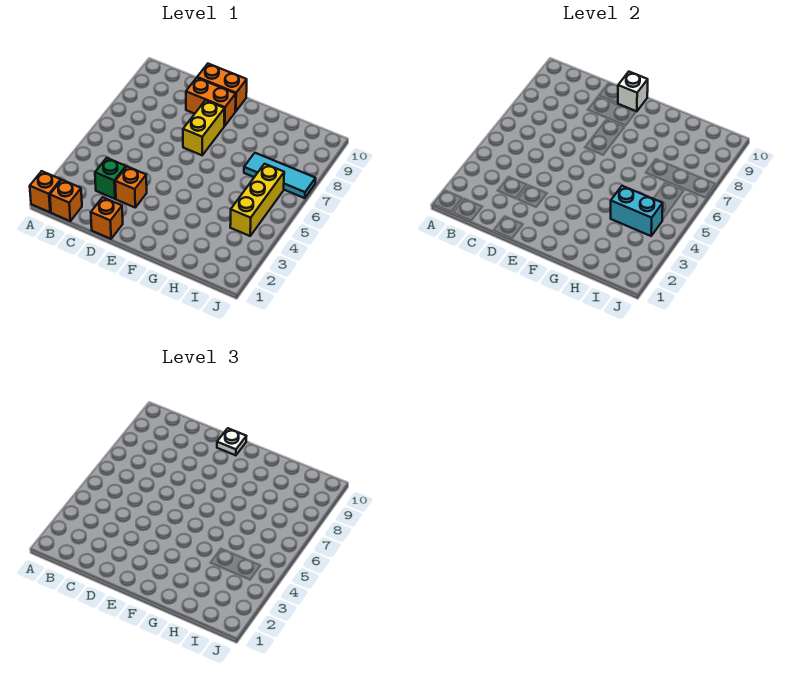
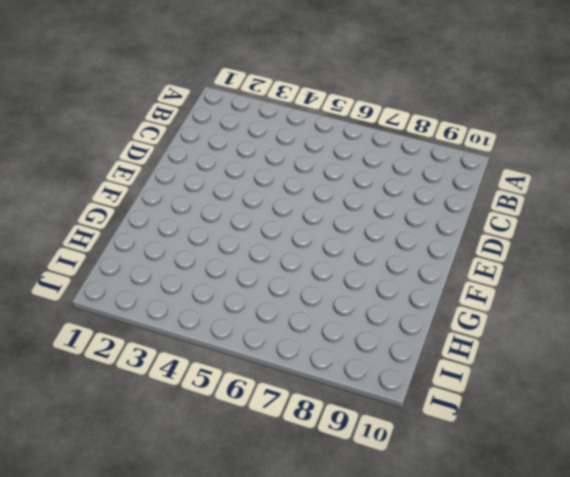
none -> orange brick A1 level 1
none -> orange brick B1 level 1
none -> green brick C3 level 1

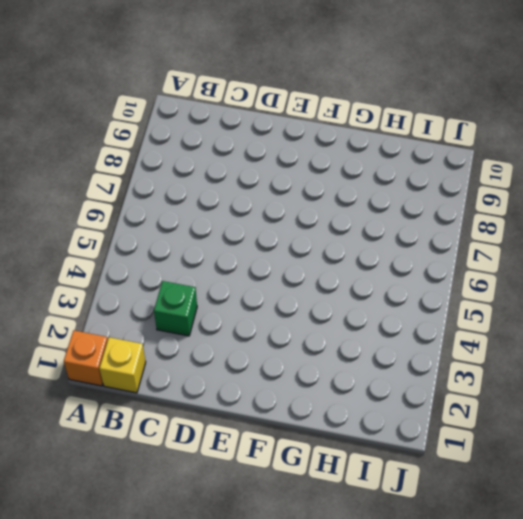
yellow brick B1 level 1 -> orange brick B1 level 1
none -> orange brick D1 level 1
none -> orange brick D3 level 1
none -> orange brick D9:E9 level 1

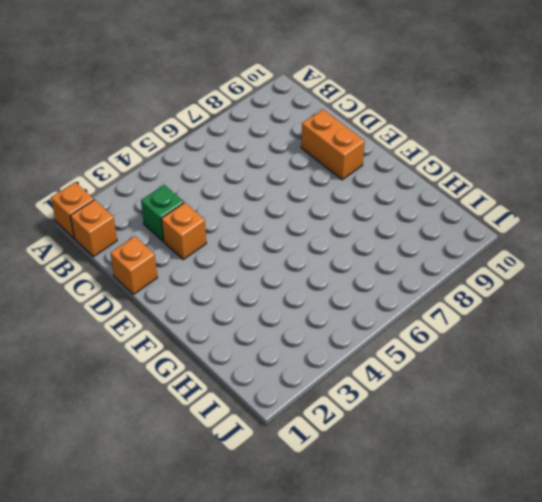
none -> orange brick D10:E10 level 1
none -> yellow brick E7:E8 level 1
none -> cyan tile H7:J7 level 1

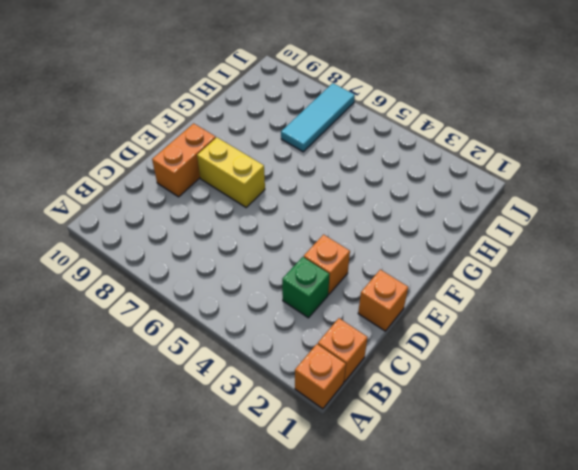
none -> orange brick D10:E10 level 1
none -> yellow brick I4:I6 level 1
none -> white brick E10 level 2

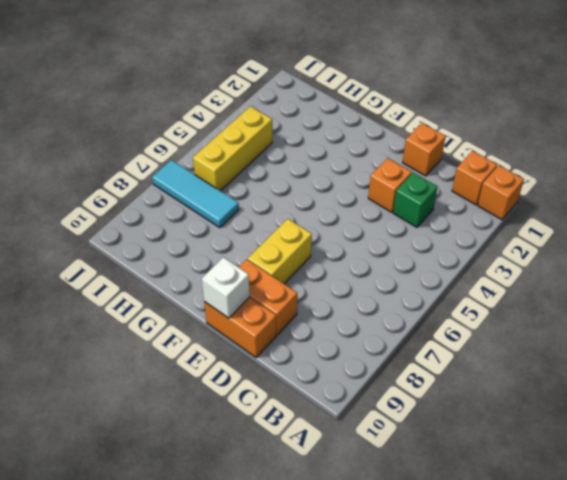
none -> cyan brick H4:I4 level 2
none -> white plate E10 level 3

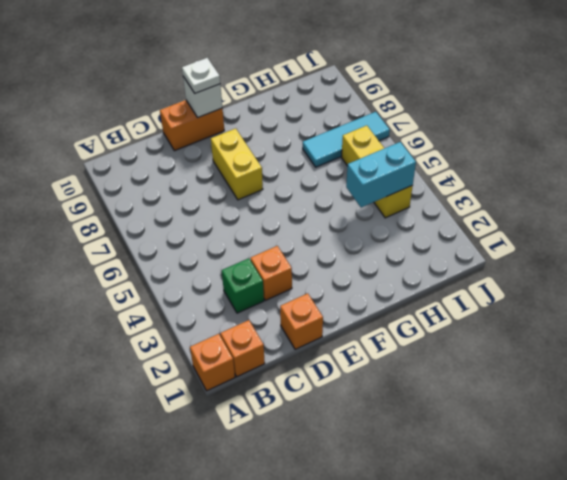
none -> orange brick D9:E9 level 1

